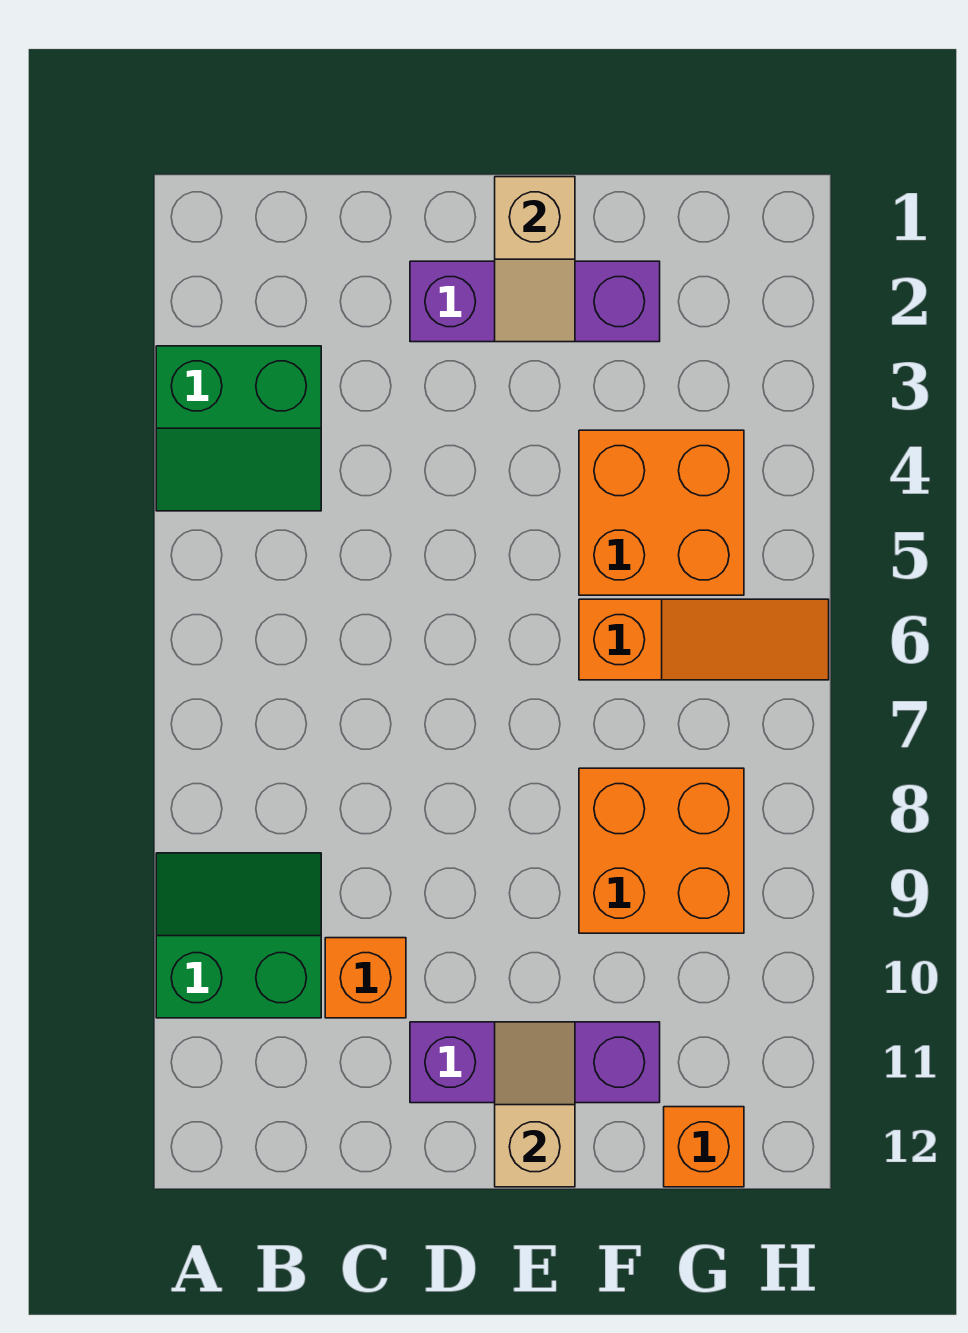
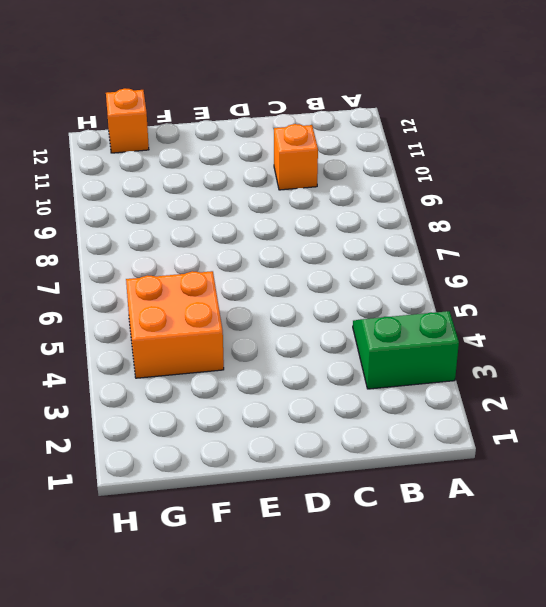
none -> green slope A9:B10 level 1 top 10
none -> purple brick D2:F2 level 1

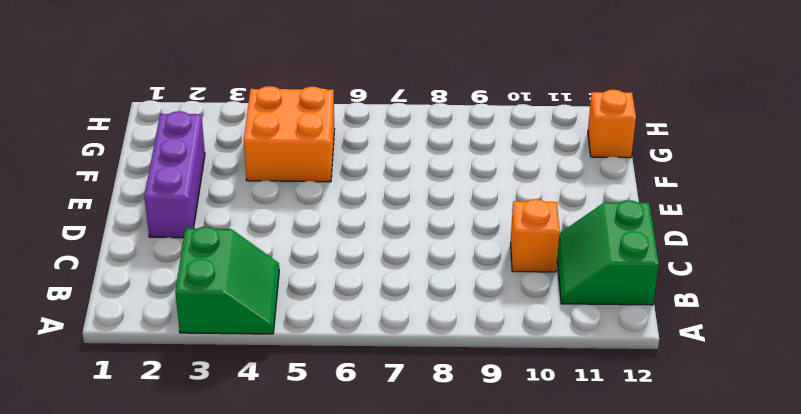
green slope B11:C12 level 1 top 12 -> green slope A9:B10 level 1 top 10
none -> purple brick D11:F11 level 1
none -> orange slope F6:H6 level 1 top F

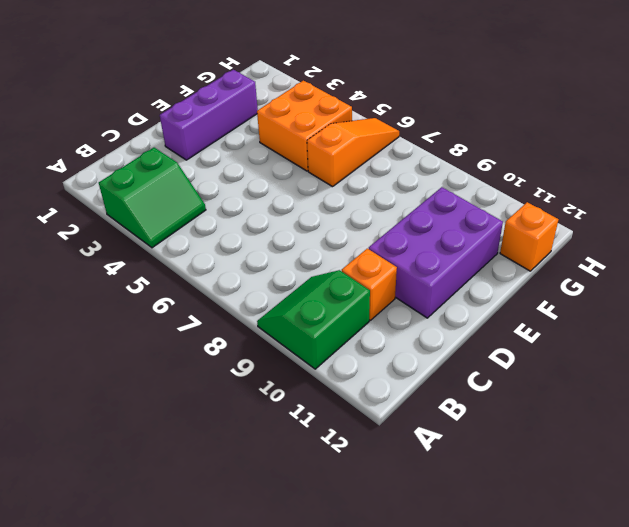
purple brick D10:F11 level 1 -> purple brick D11:F11 level 1
none -> orange brick F8:G9 level 1
none -> tan slope E1:E2 level 2 top 1

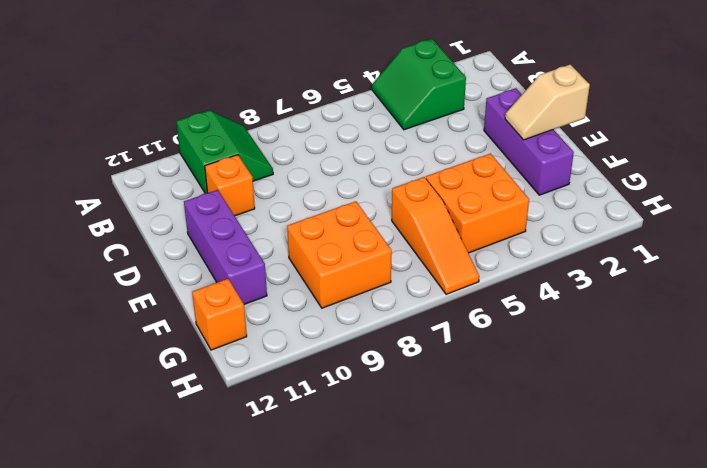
none -> tan slope E11:E12 level 2 top 12

